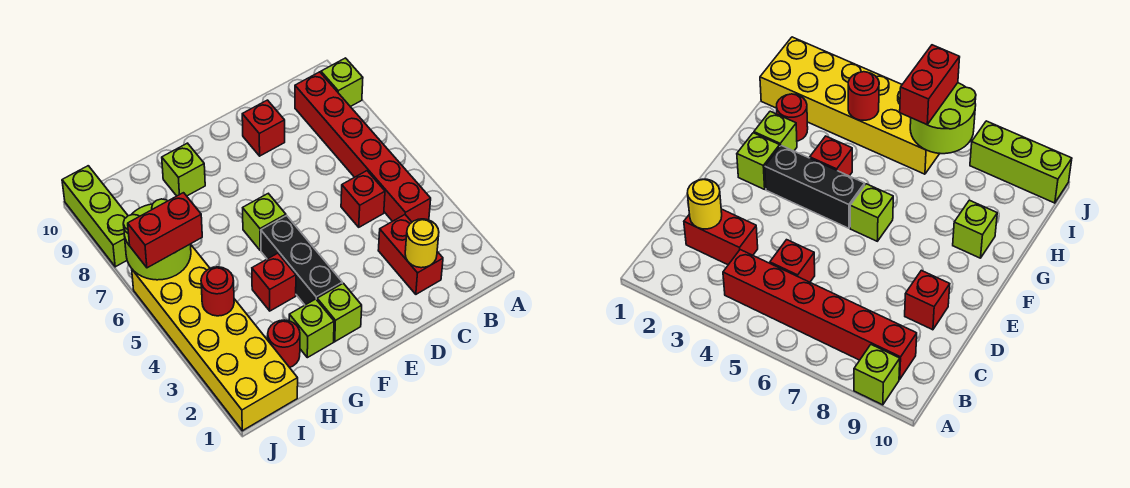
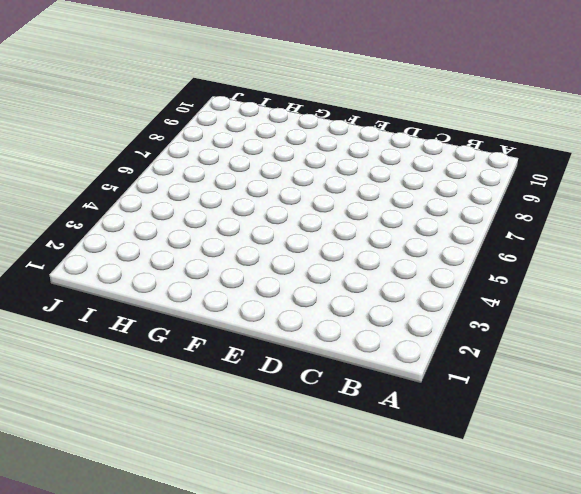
none -> lime brick A9 level 1
none -> red brick B4:B9 level 1
none -> red brick C2:C3 level 1

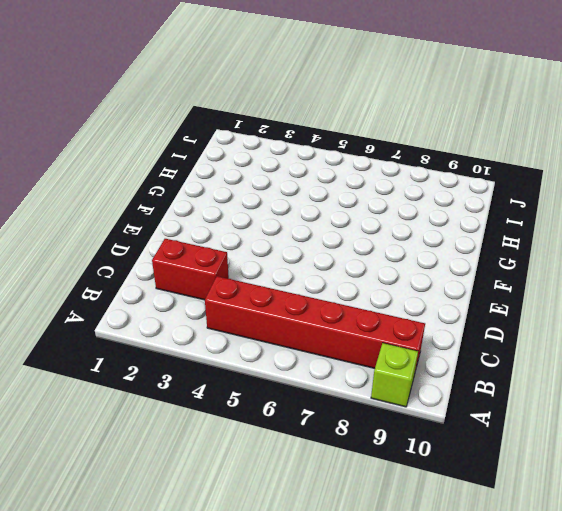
none -> red brick C5 level 1
none -> red brick D9 level 1
none -> lime brick F2 level 1

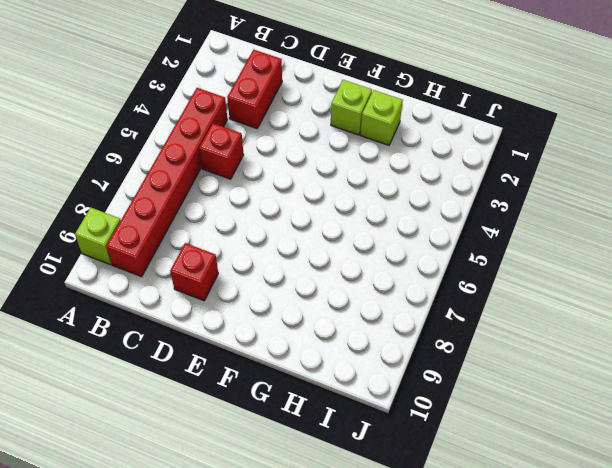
none -> black brick F3:F5 level 1
none -> lime brick F6 level 1
none -> red brick G4 level 1

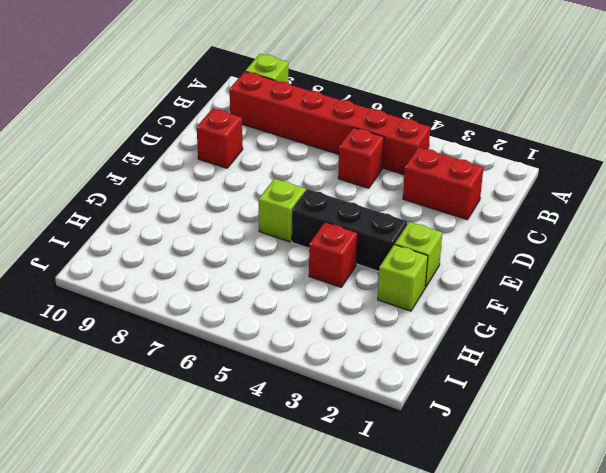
none -> lime brick G9 level 1
none -> red round brick H2 level 1
none -> yellow brick I1:J6 level 1

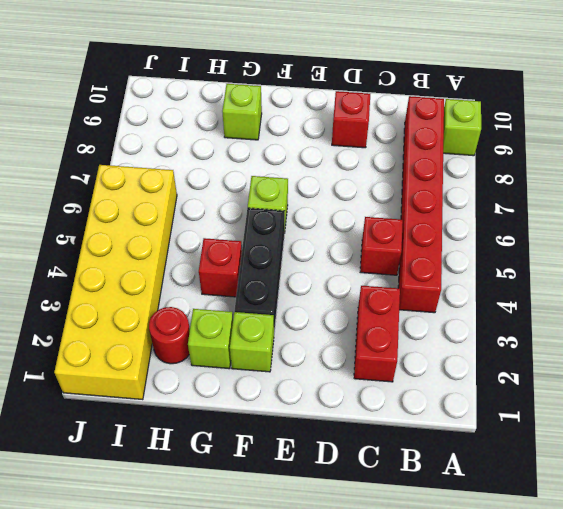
none -> lime brick J8:J10 level 1
none -> yellow round brick C2 level 2
none -> red round brick I4 level 2

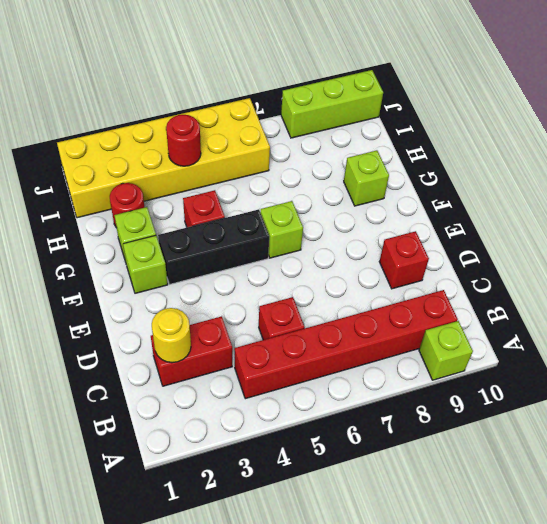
none -> lime round brick I6:J7 level 2
none -> red brick I6:J6 level 3

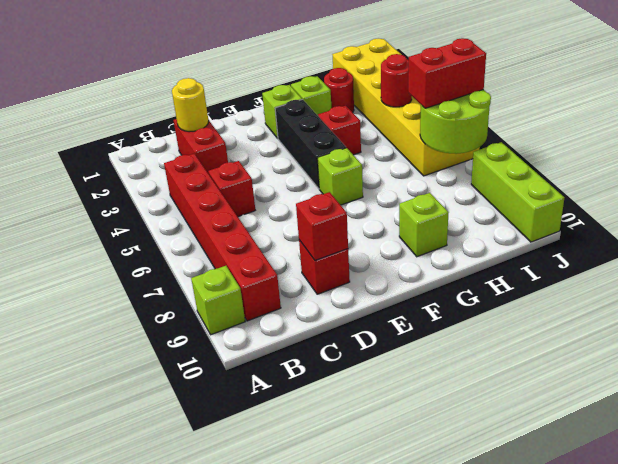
red brick D9 level 2 -> none

